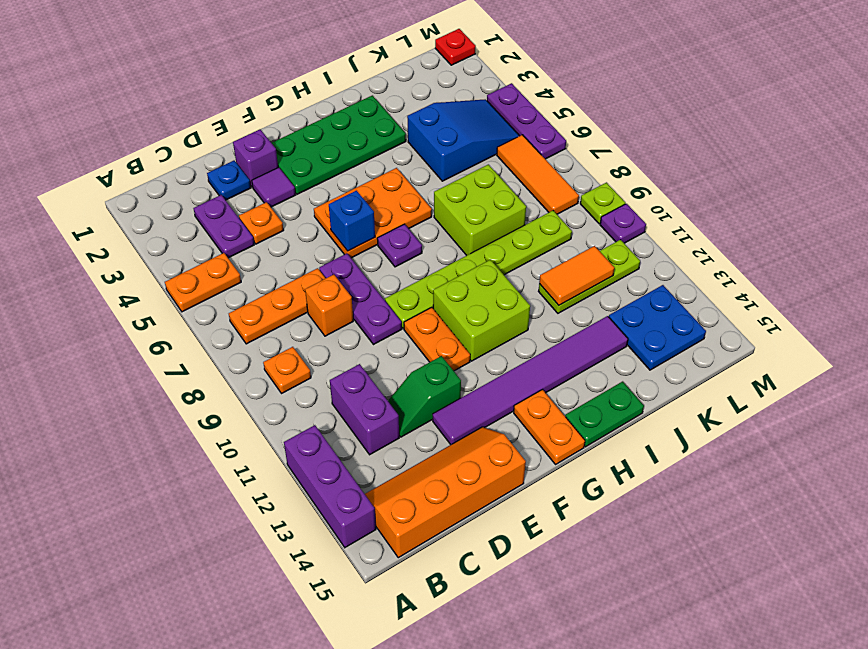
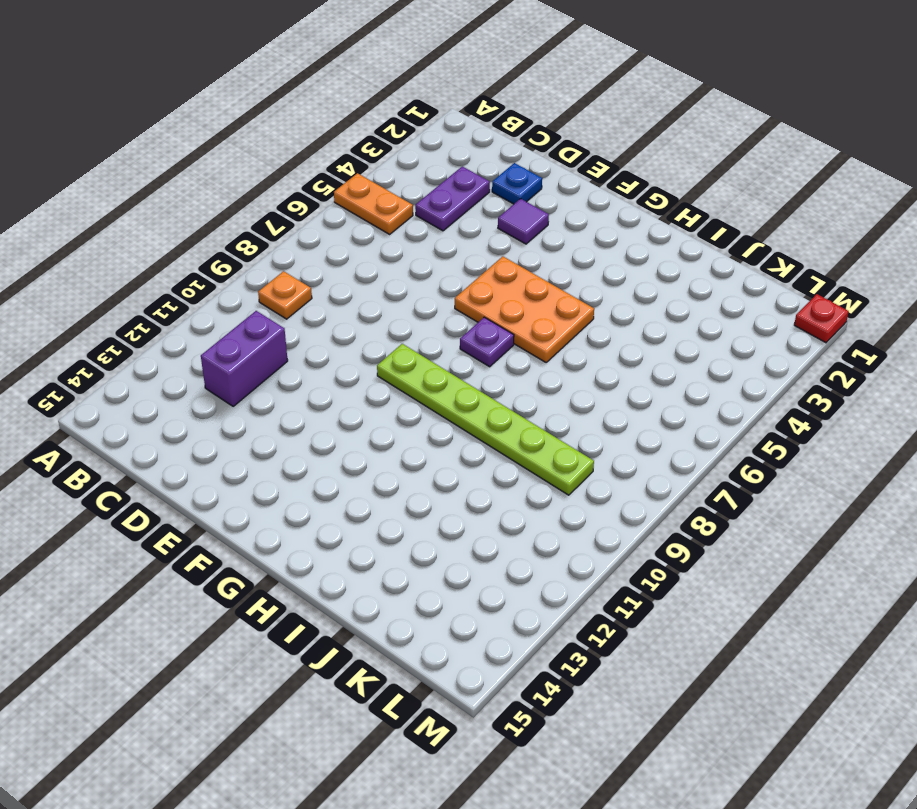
none -> purple brick A12:A14 level 1
none -> orange plate B7:D7 level 1
none -> orange slope B14:E15 level 1 top 15
none -> orange plate D4 level 1

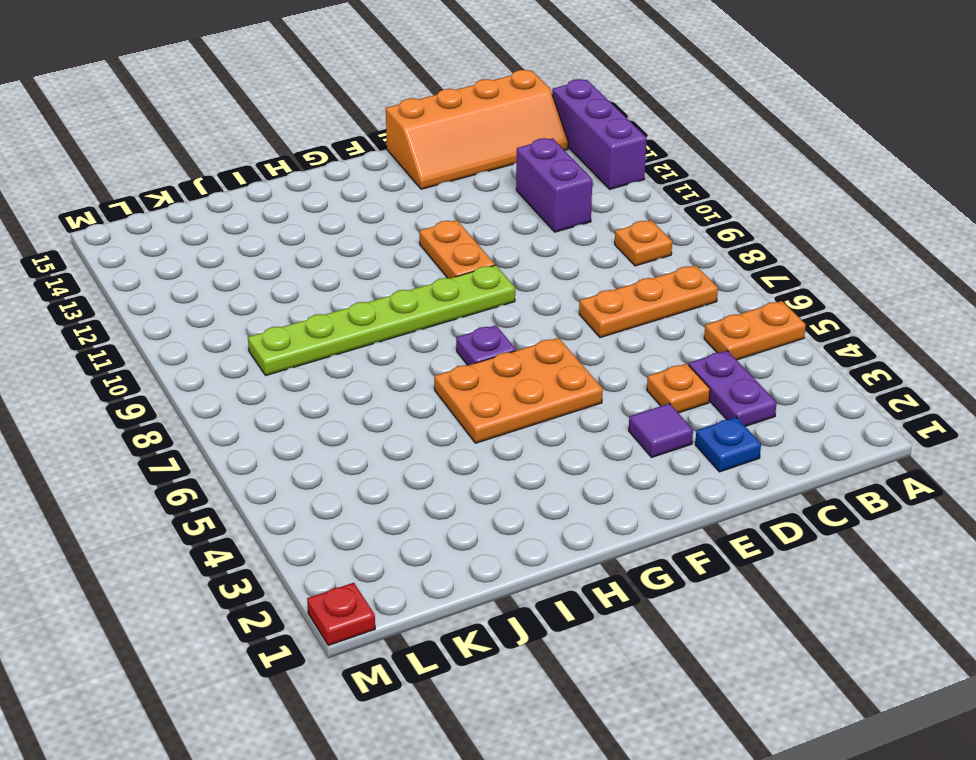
none -> orange brick D8 level 1
none -> green slope D12:E12 level 1 top E
none -> purple brick E2 level 1
none -> purple plate E7:E9 level 1

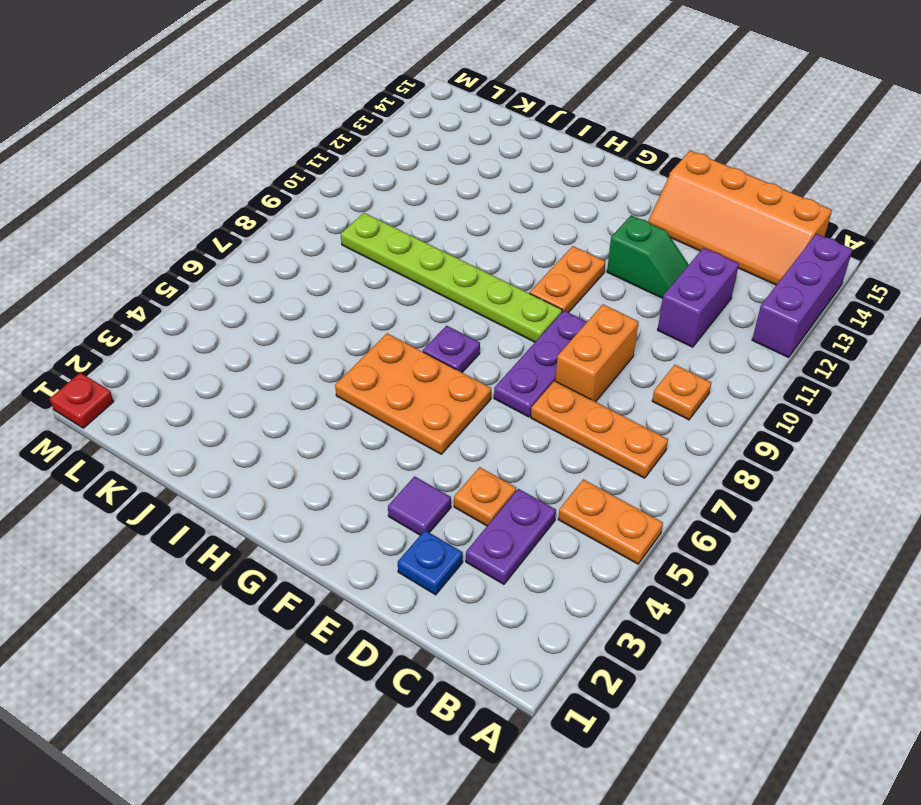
orange brick D8:D9 level 1 -> orange brick D8 level 1
none -> purple brick E2 level 1
none -> purple tile E13:J13 level 1
none -> green plate F2:I3 level 1
none -> lime brick G10:H11 level 1

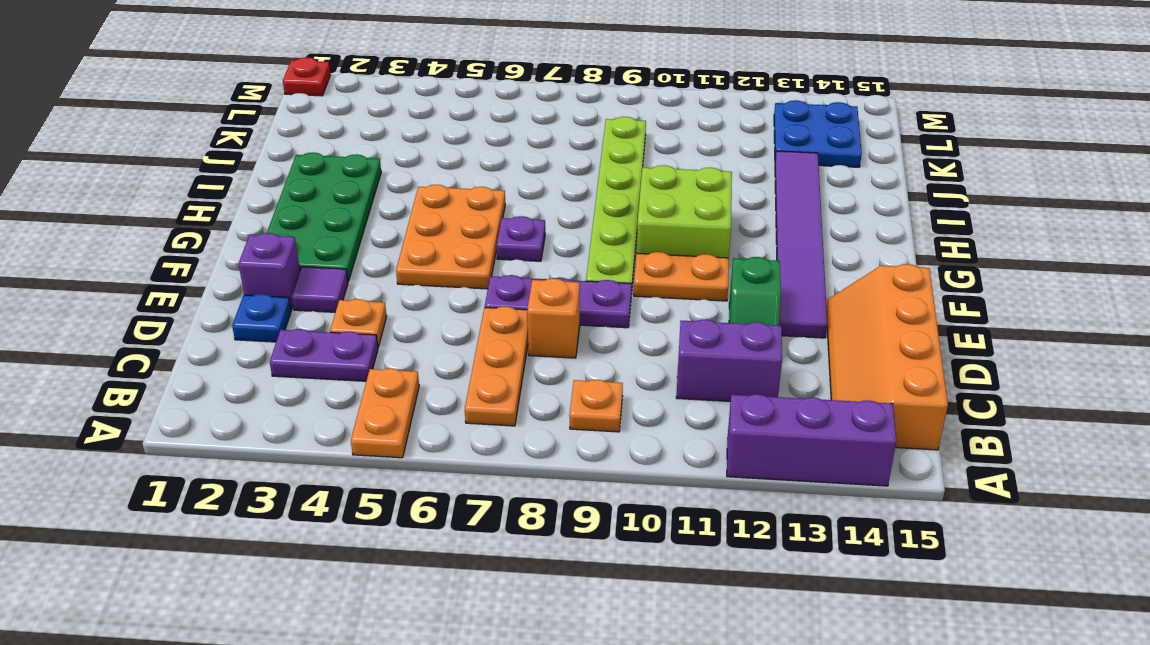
none -> orange plate G14:G15 level 1
none -> green plate H15:I15 level 1
none -> lime brick I7:J8 level 1
none -> blue slope J4:L5 level 1 top J

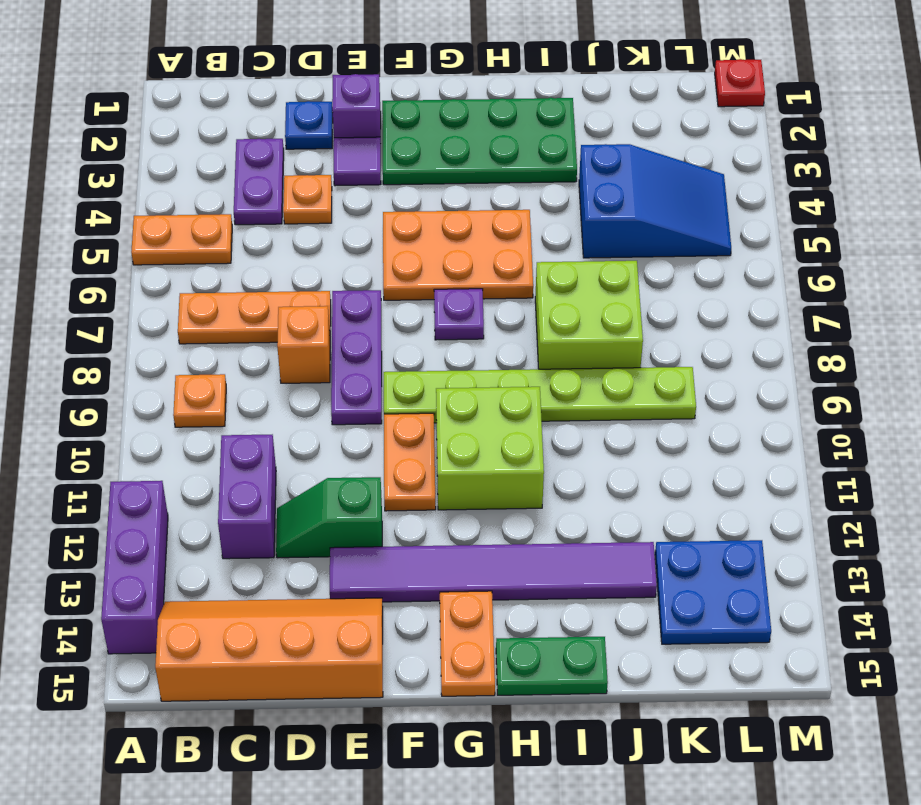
none -> lime plate J11:L11 level 1
none -> orange tile L6:L8 level 1
none -> purple plate M4:M6 level 1
none -> lime plate M9 level 1

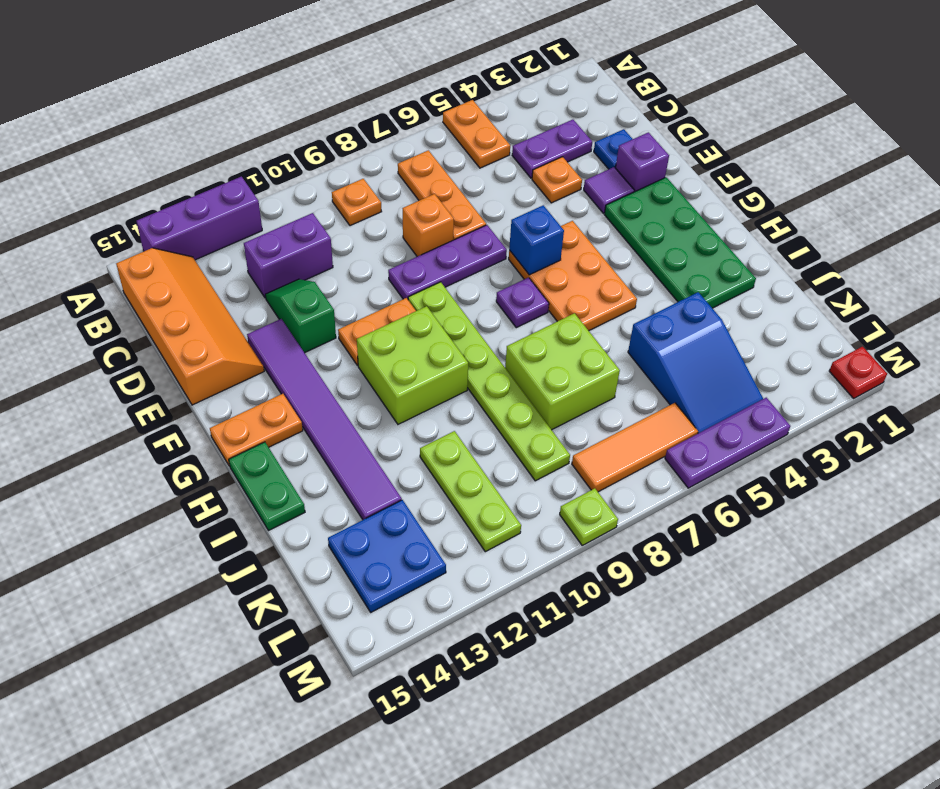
none -> purple plate M10 level 1
none -> orange tile J11:K11 level 2

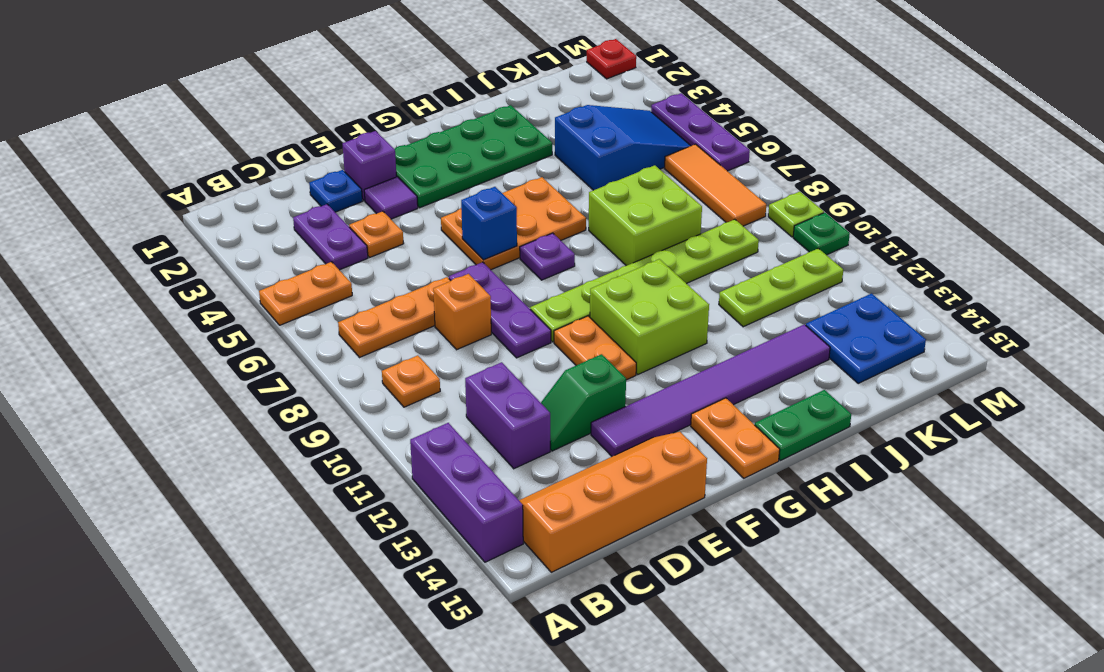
green plate M10 level 1 -> purple plate M10 level 1
none -> orange tile J11:K11 level 2

